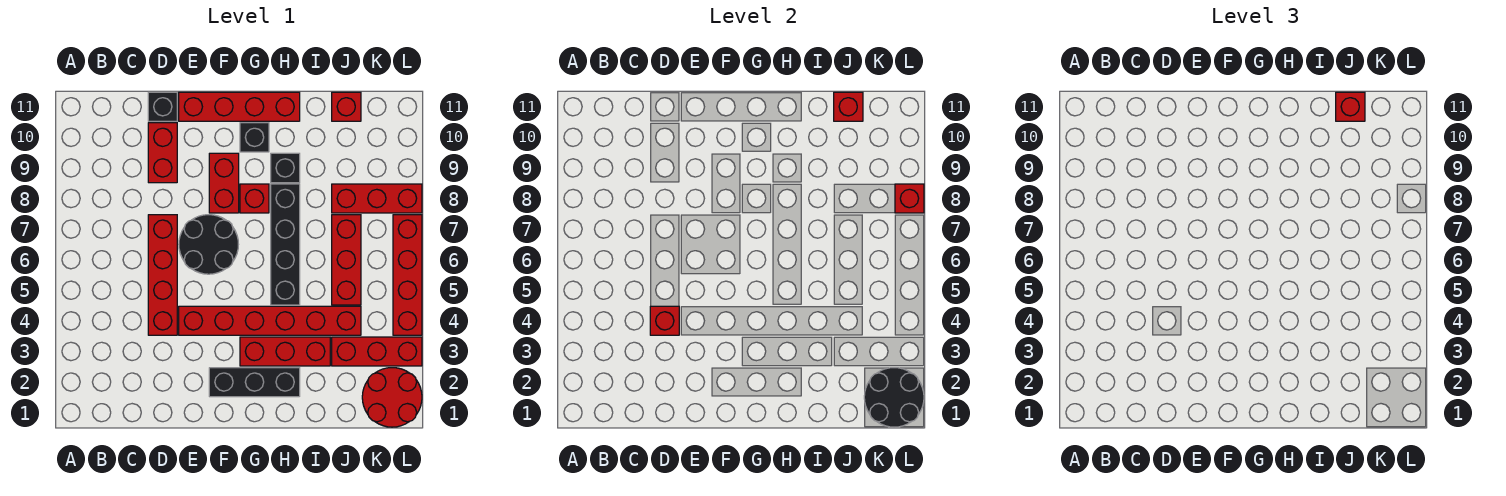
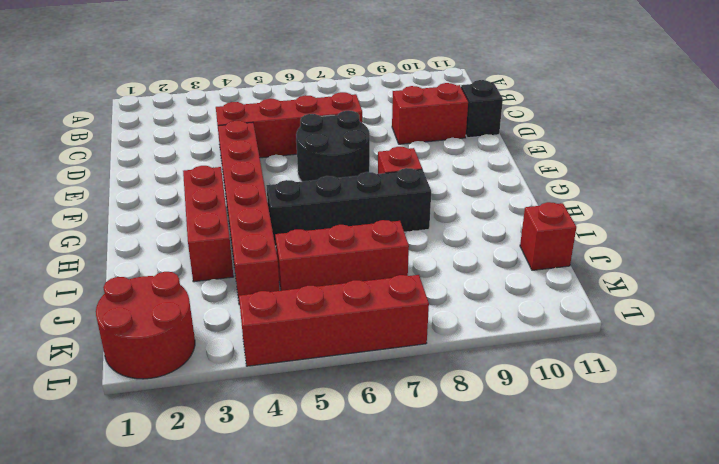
none -> red brick E11:H11 level 1
none -> black brick F2:H2 level 1
none -> red brick F8:F9 level 1

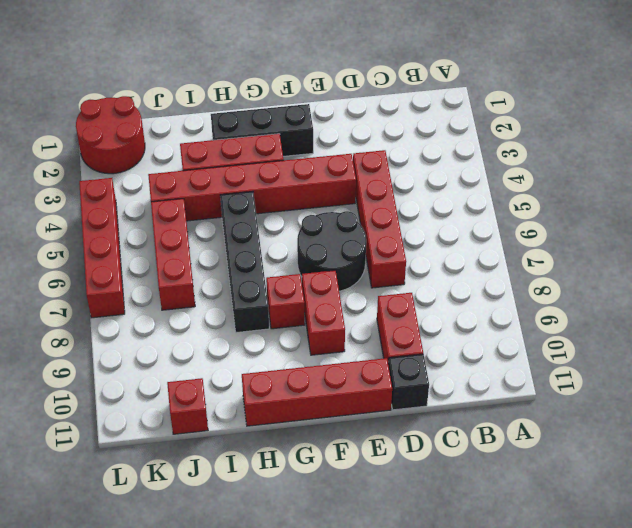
none -> black brick G10 level 1
none -> black brick H9 level 1
none -> red brick J3:L3 level 1

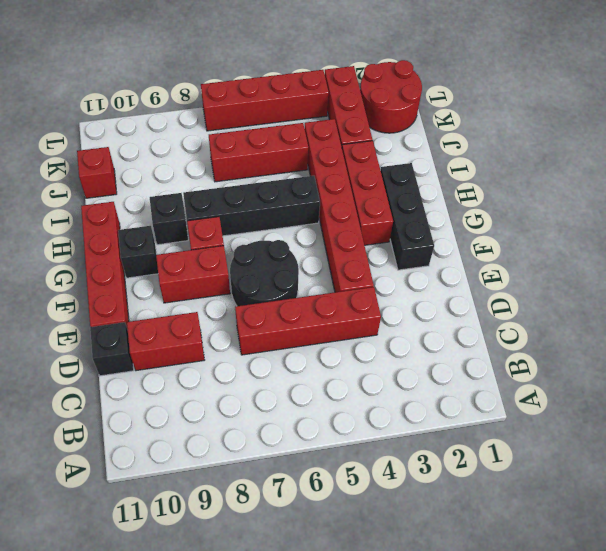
none -> red brick J8:L8 level 1
none -> red brick D4 level 2
none -> red brick J11 level 2

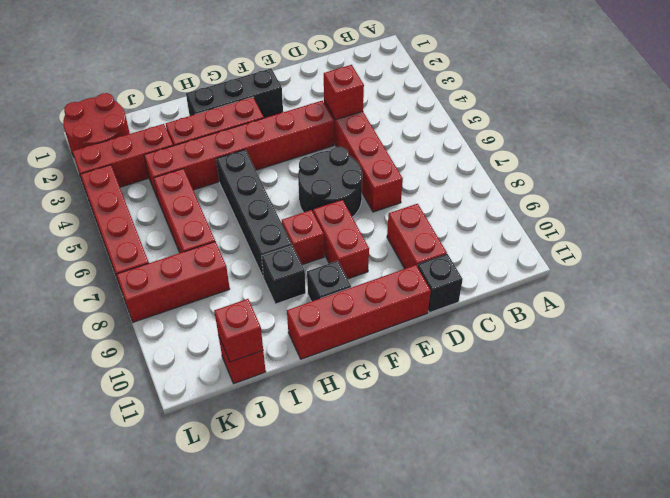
none -> black round brick K1:L2 level 2
none -> red brick L8 level 2
none -> red brick J11 level 3

